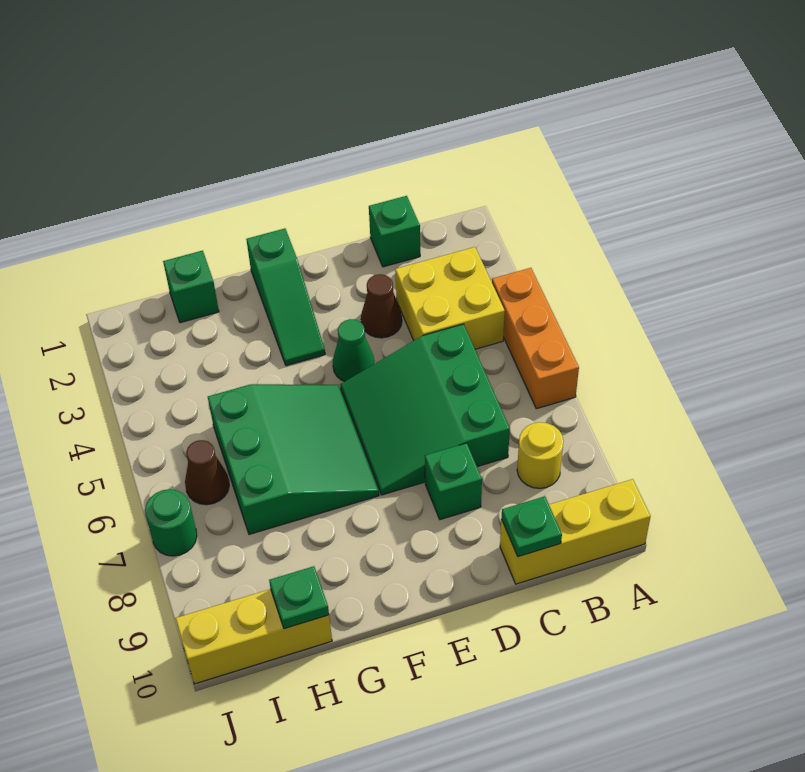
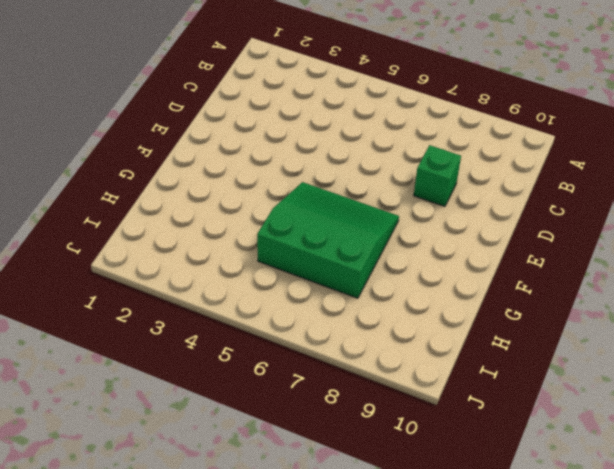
none -> orange brick A4:A6 level 1
none -> yellow brick A10:C10 level 1
none -> yellow brick B3:C4 level 1

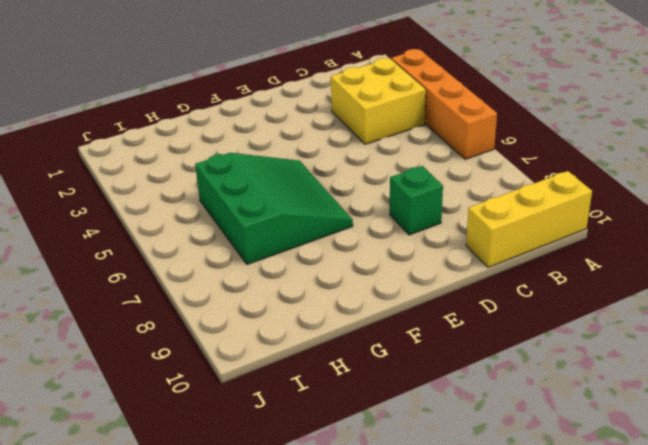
orange brick A3:A6 level 1 -> orange brick A4:A6 level 1
none -> yellow round brick B8 level 1
none -> green brick C1 level 1
none -> green slope C5:E7 level 1 top C

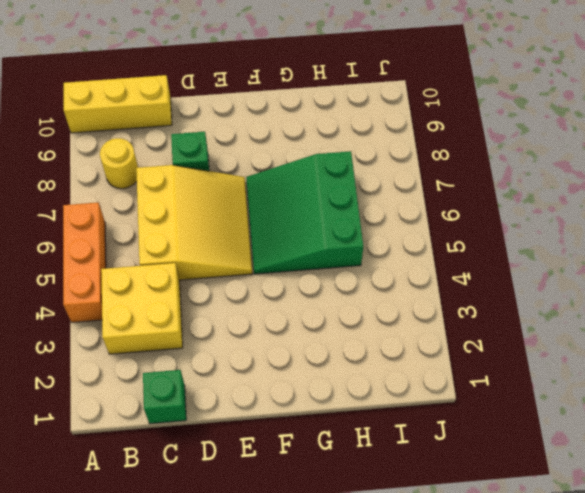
yellow slope C5:E7 level 1 top C -> green slope C5:E7 level 1 top C
none -> brown cone D3 level 1
none -> green cone E4 level 1
none -> green slope F1:F3 level 1 top 1

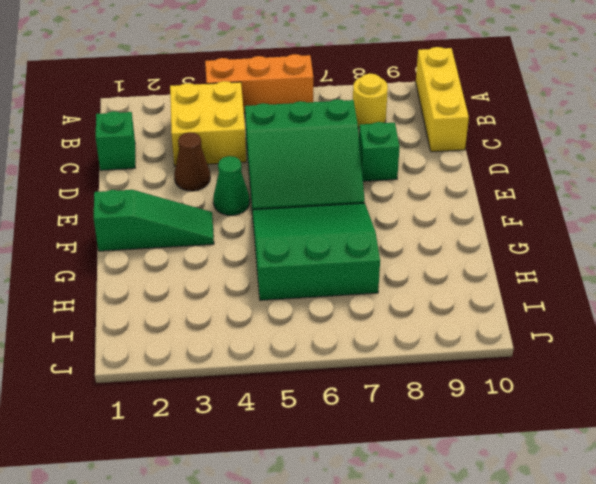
none -> green brick H1 level 1
none -> yellow brick H10:J10 level 1
none -> brown cone I6 level 1

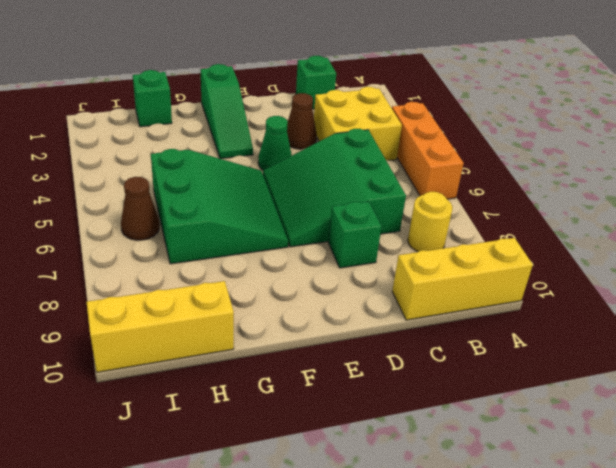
none -> green round brick J7 level 1
none -> green plate C10 level 2
none -> green plate H10 level 2

